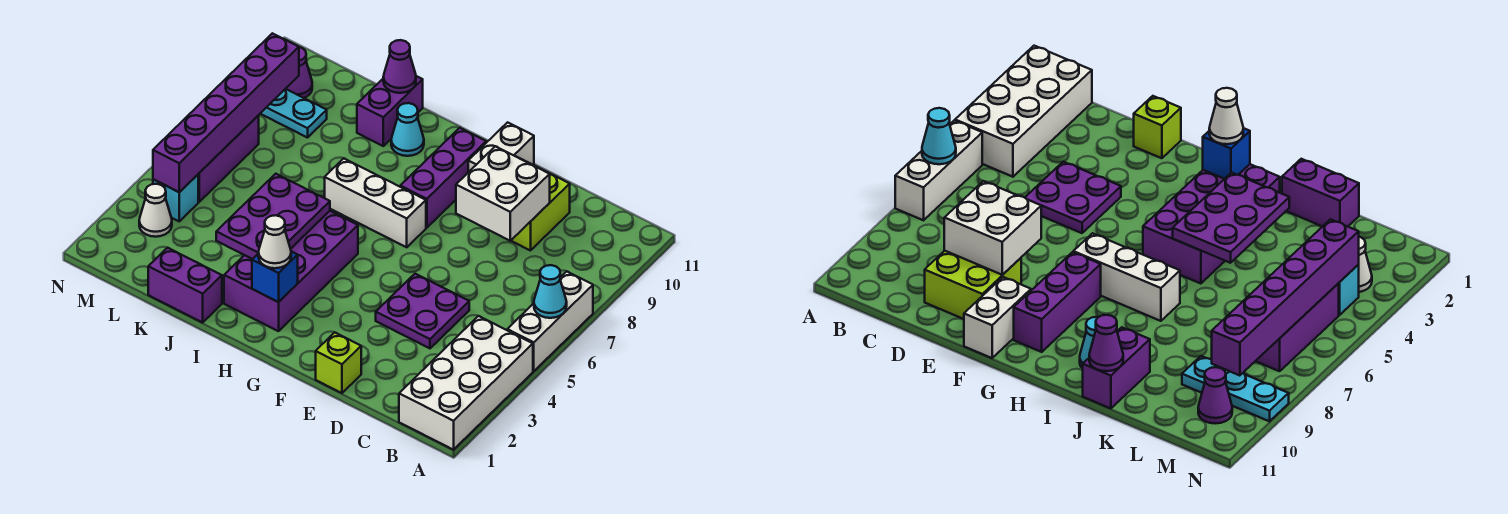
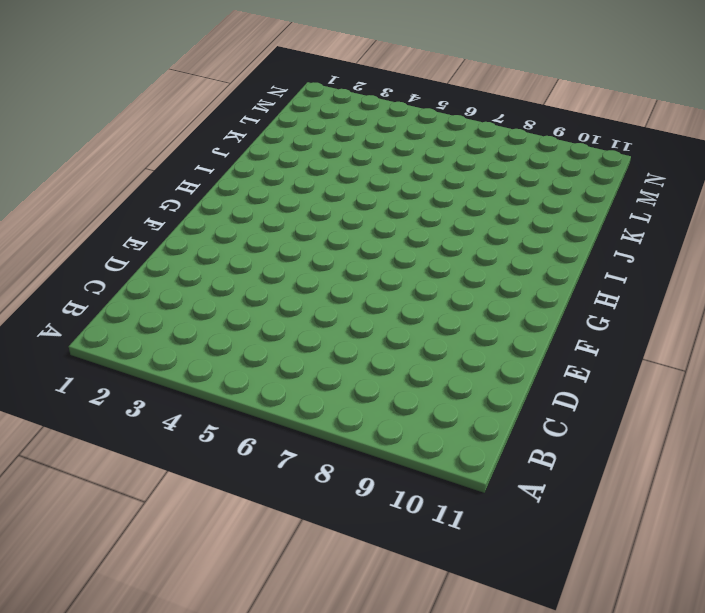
none -> white brick A1:B4 level 1
none -> white brick A5:A7 level 1
none -> purple plate D4:E5 level 1

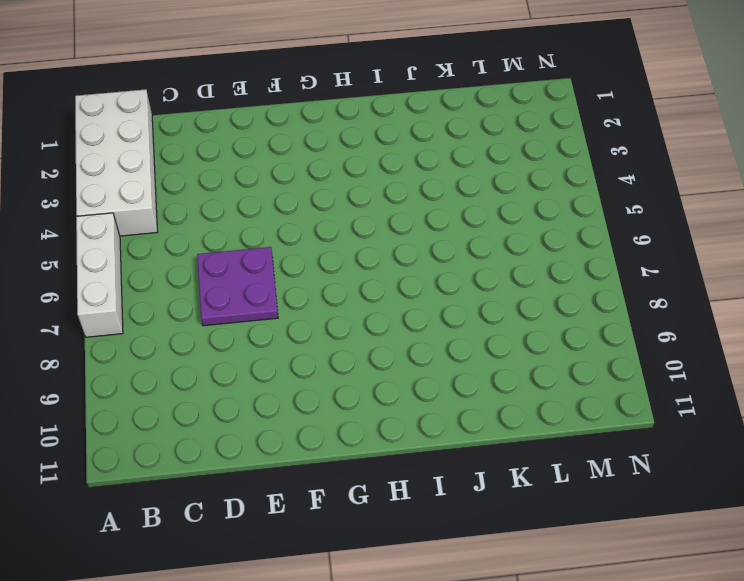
purple plate D6:E7 level 1 -> purple plate D4:E5 level 1
none -> lime brick D9:E10 level 1
none -> lime brick E1 level 1
none -> white brick F10:F11 level 1

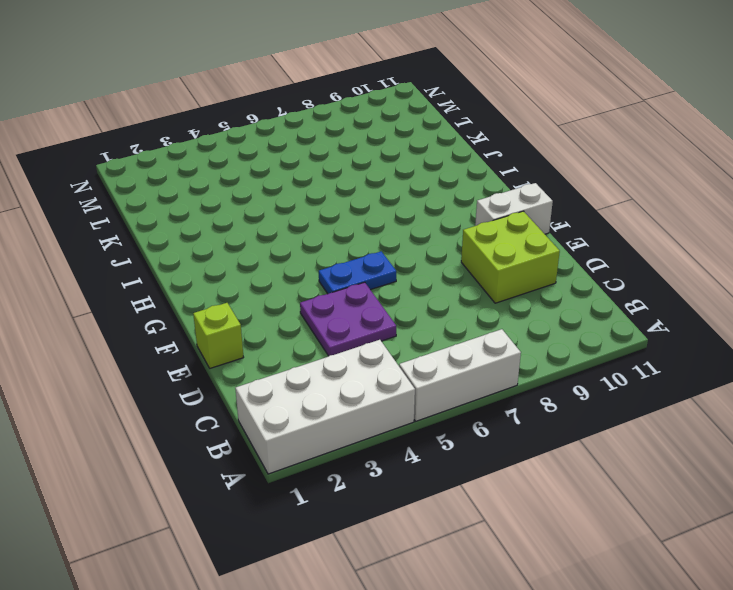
blue plate F5:F6 level 1 -> none
none -> white brick G7:I7 level 1
none -> purple brick G8:G10 level 1
none -> purple brick H2:I5 level 1

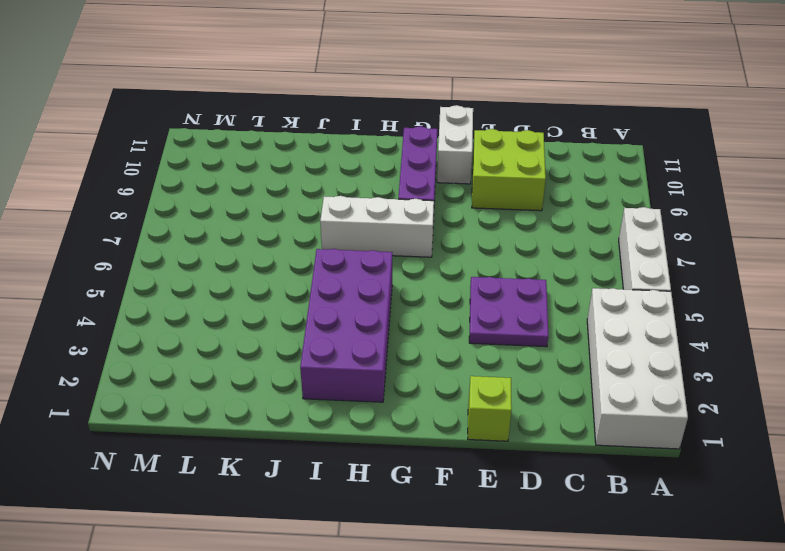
none -> cyan cone I10 level 1
none -> purple brick J1:K1 level 1
none -> purple brick J10:J11 level 1

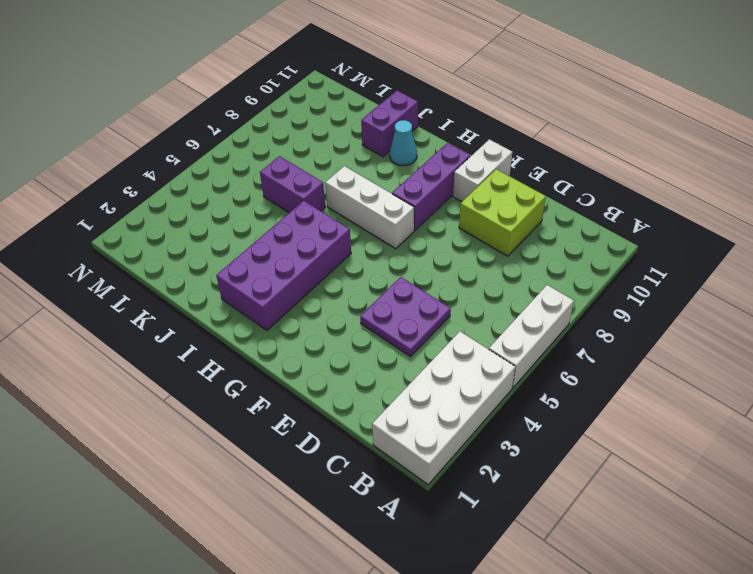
purple brick J6:K6 level 1 -> purple brick J1:K1 level 1
none -> lime brick E1 level 1
none -> cyan plate L9:N9 level 1
none -> white cone M3 level 1

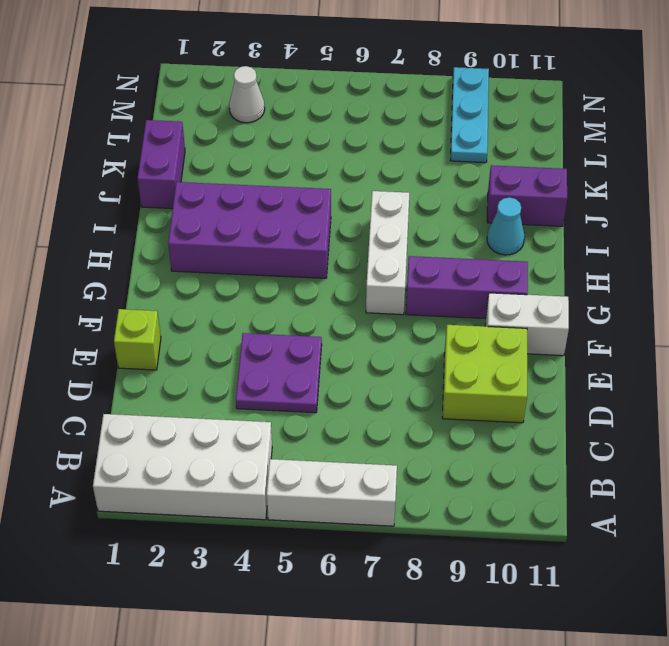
none -> cyan brick M4 level 1
none -> purple brick M5:M7 level 1
none -> purple cone M10 level 1

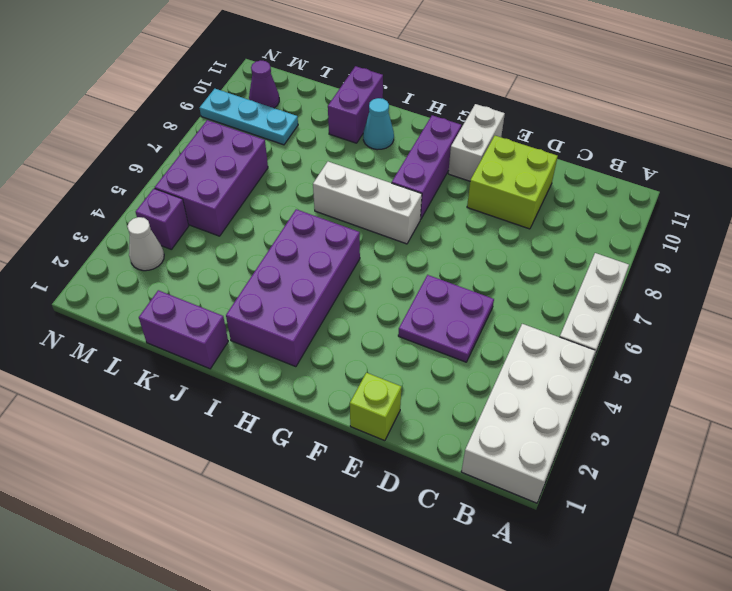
purple brick L5:M7 level 1 -> purple brick M5:M7 level 1
purple brick M4 level 1 -> cyan brick M4 level 1
none -> cyan cone A6 level 2
none -> white brick D8:E9 level 2
none -> blue brick H2 level 2

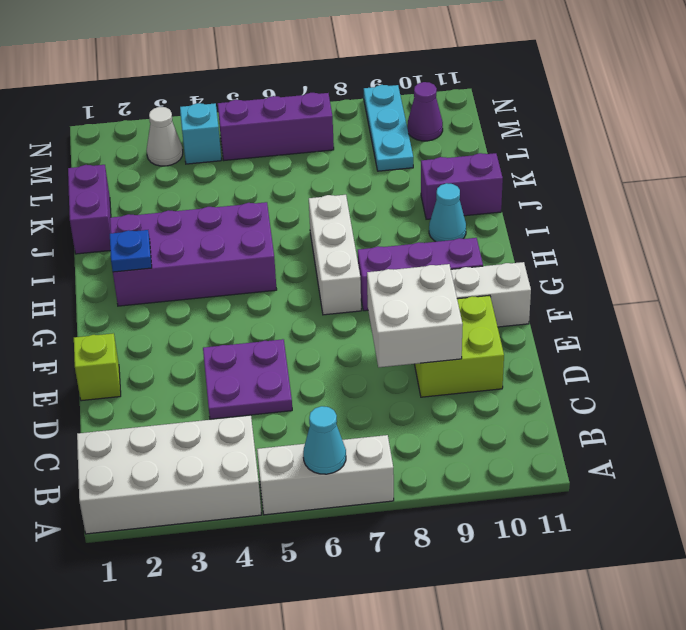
blue plate H2 level 2 -> blue brick H2 level 2
none -> purple plate I3:J5 level 2
none -> purple cone J11 level 2
none -> purple brick M4:M9 level 2

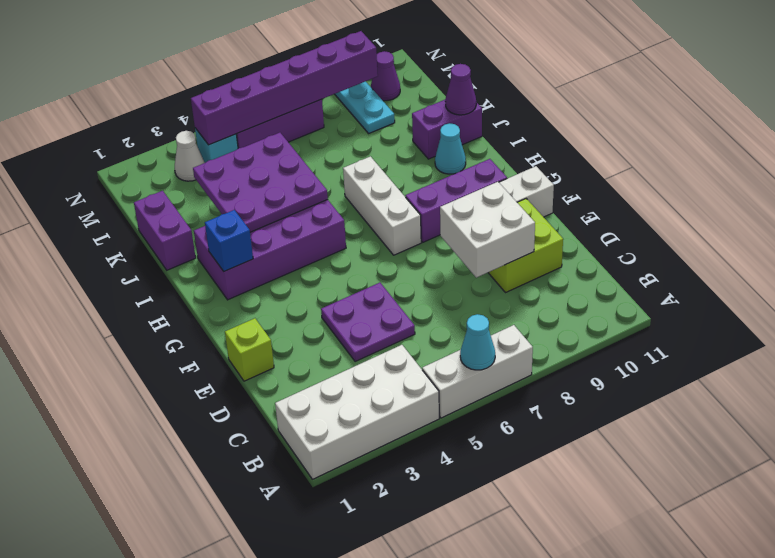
purple plate I3:K5 level 2 -> purple plate I3:J5 level 2
none -> white cone H2 level 3

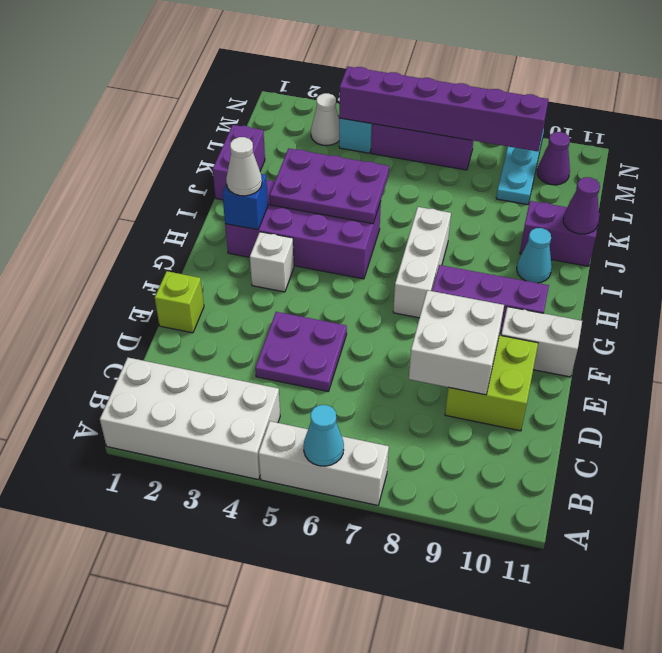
white brick G3 level 1 -> none

